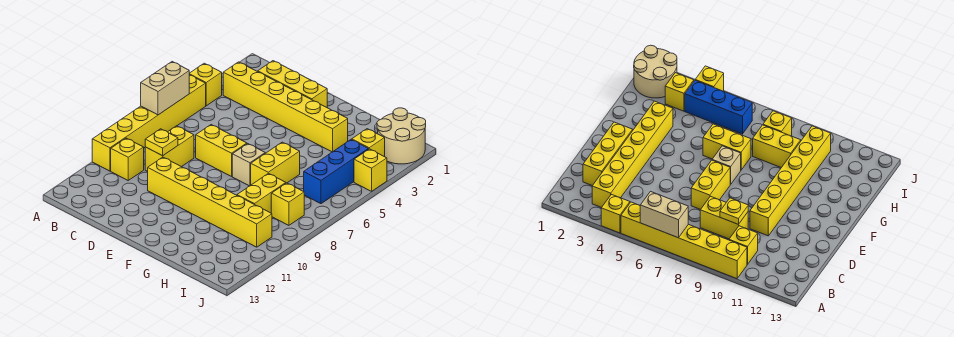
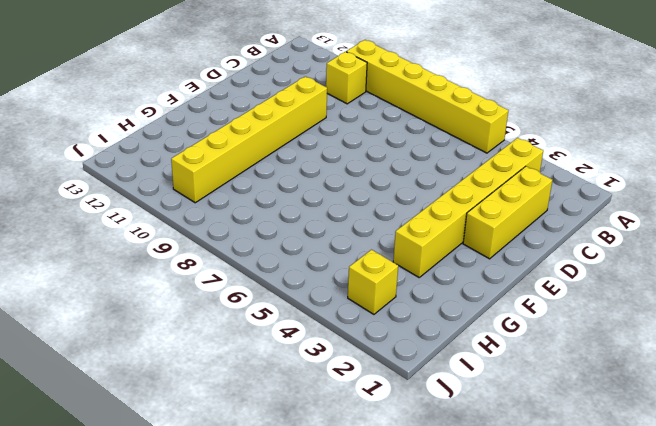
none -> yellow brick A4 level 1
none -> yellow brick C8:C9 level 1
none -> yellow brick D7:E7 level 1

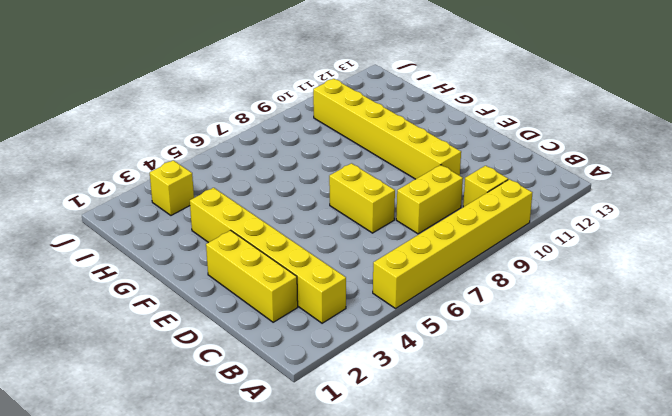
none -> yellow brick A4 level 1
none -> tan brick F7 level 1
none -> yellow brick G6:G7 level 1

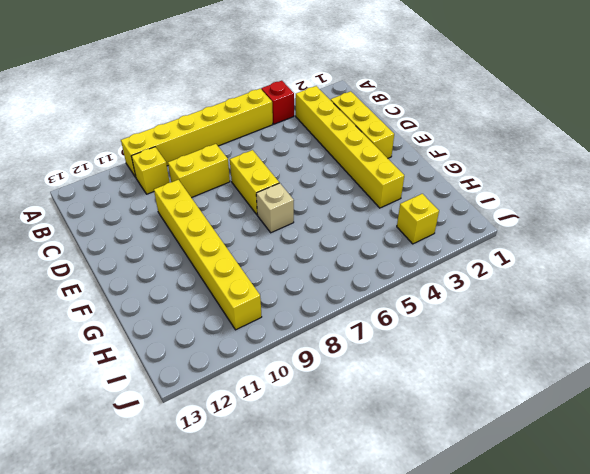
red brick A4 level 1 -> yellow brick A4 level 1
none -> yellow brick G6:G7 level 1
none -> yellow brick H8:H9 level 1
none -> tan round brick I1:J2 level 1

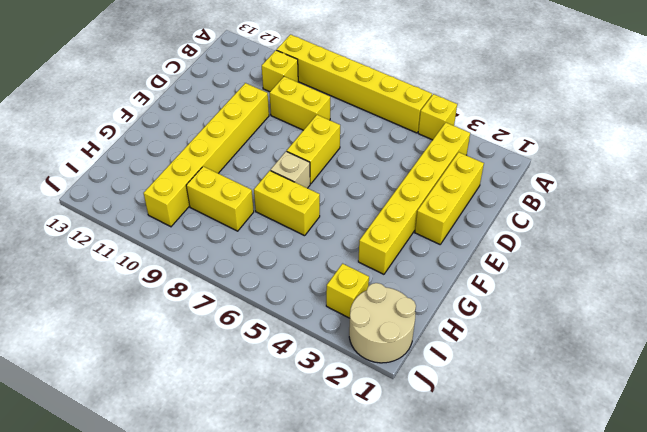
none -> blue brick I4:I6 level 1
none -> yellow brick I8 level 1
none -> yellow brick J4 level 1

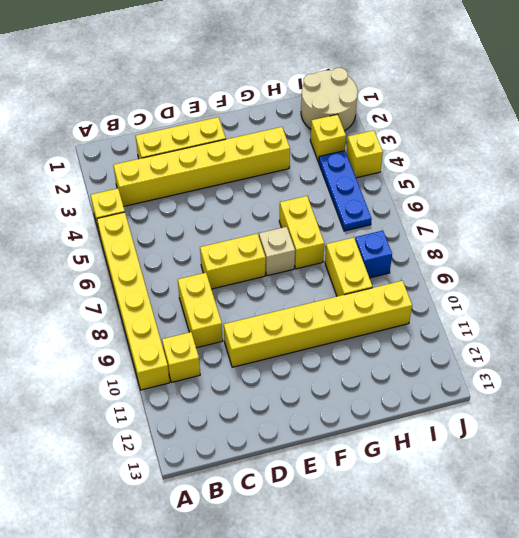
blue plate I4:I6 level 1 -> blue brick I4:I6 level 1
blue brick I8 level 1 -> yellow brick I8 level 1
none -> tan brick A6:A7 level 2
none -> yellow plate C9 level 2

